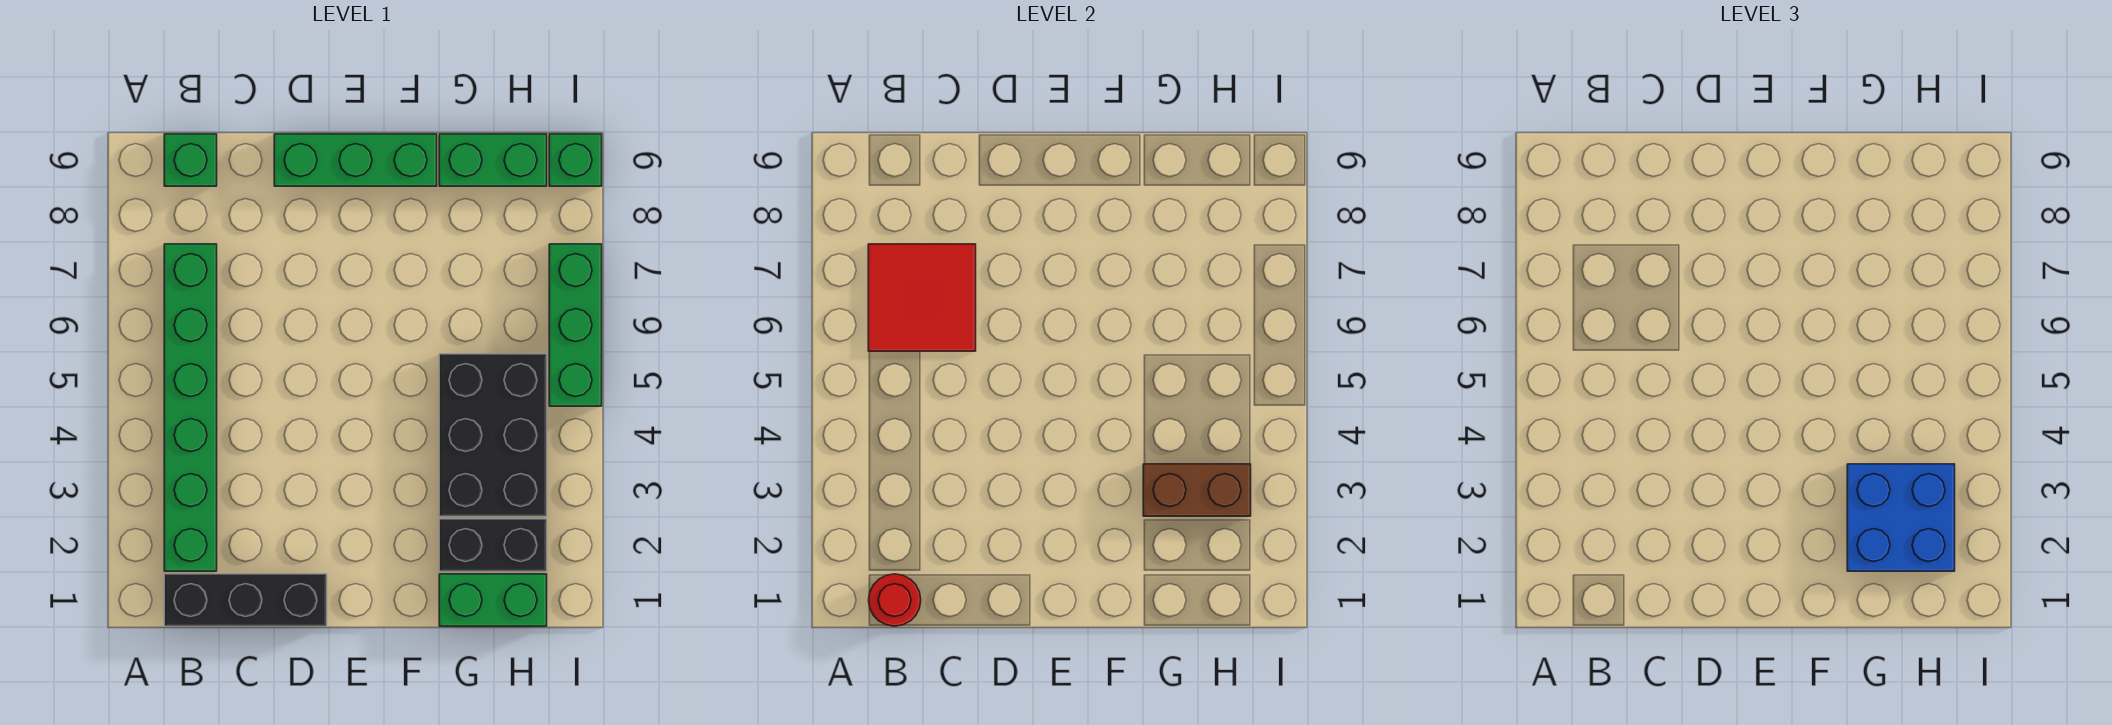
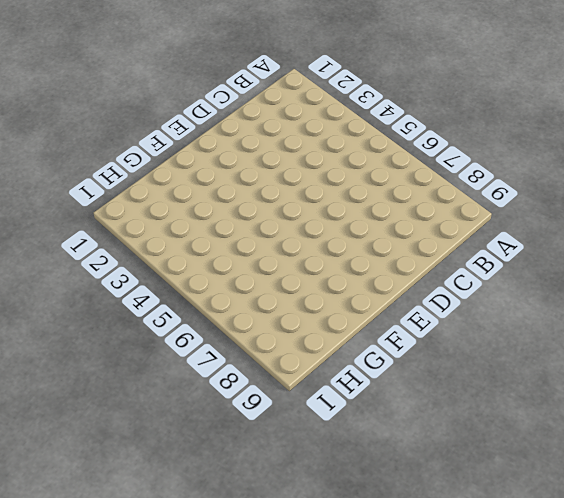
none -> black brick B1:D1 level 1
none -> green brick B2:B7 level 1
none -> green brick B9 level 1

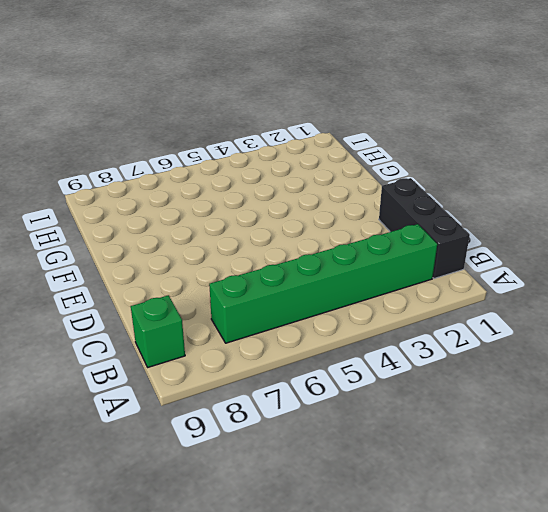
none -> green brick D9:F9 level 1
none -> green brick G1:H1 level 1
none -> black brick G2:H2 level 1

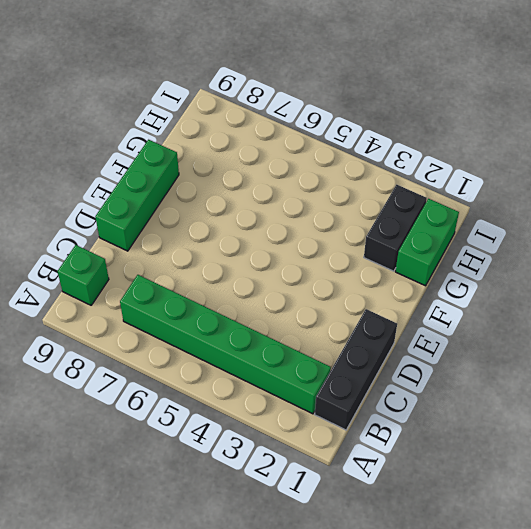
none -> black brick G3:H5 level 1
none -> green brick G9:H9 level 1
none -> green brick I5:I7 level 1

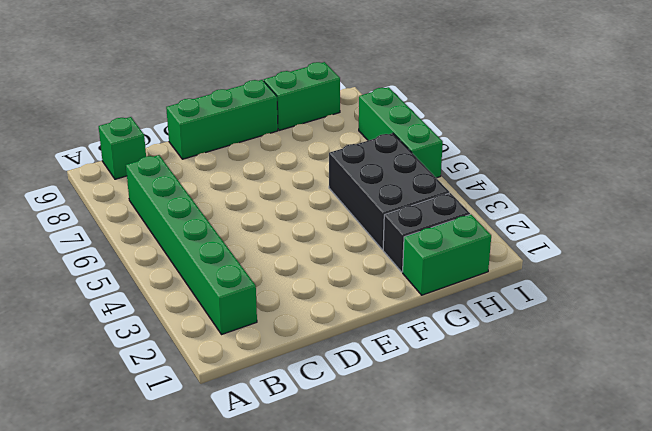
none -> black brick B1:D1 level 1
none -> green brick I9 level 1
none -> red round brick B1 level 2

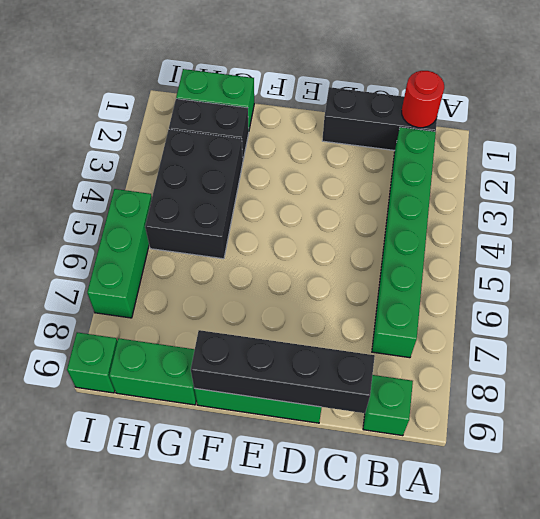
black brick C9:F9 level 2 -> none
none -> red tile B6:C7 level 2
none -> brown brick G3:H3 level 2
none -> blue brick G2:H3 level 3

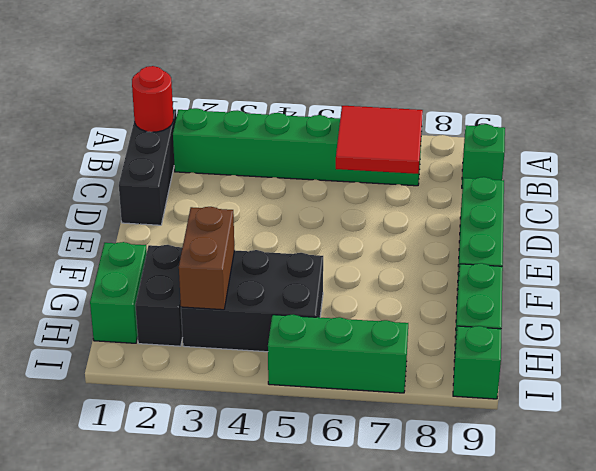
none -> blue brick G2:H3 level 3

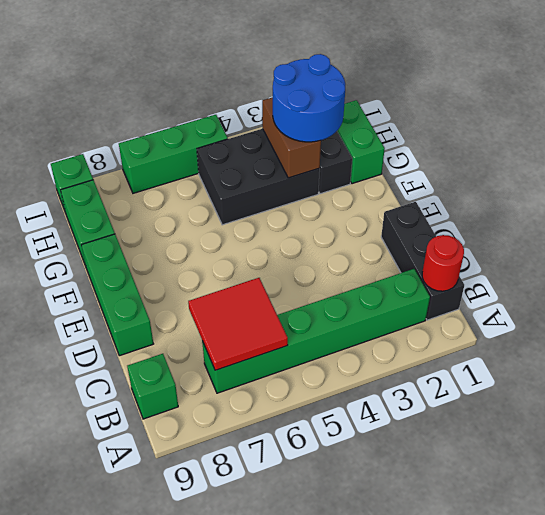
blue round brick G2:H3 level 3 -> blue brick G2:H3 level 3

